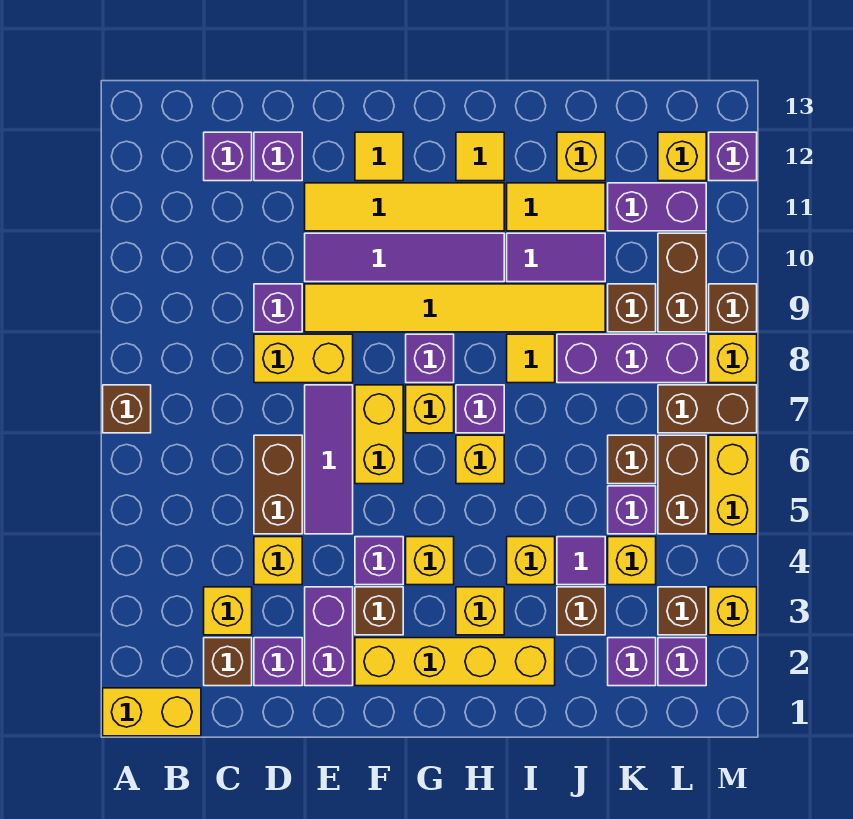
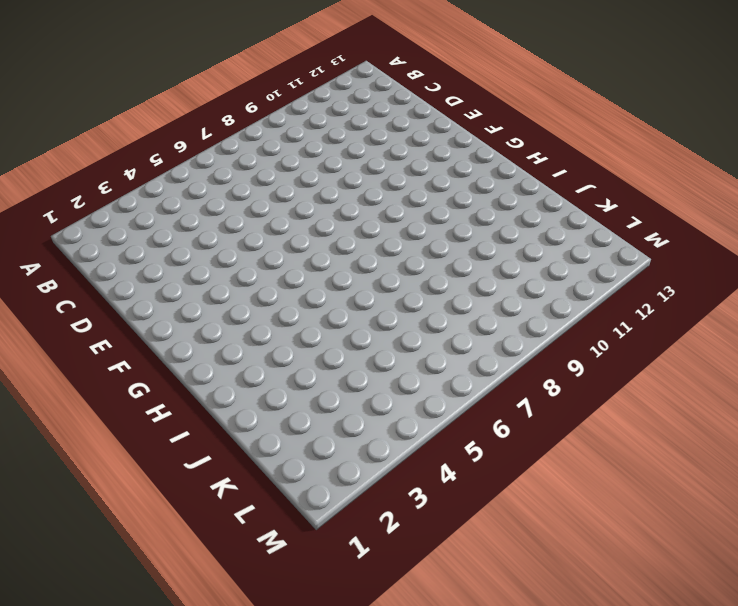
none -> yellow brick A1:B1 level 1
none -> brown brick A7 level 1
none -> brown brick C2 level 1
none -> yellow brick C3 level 1

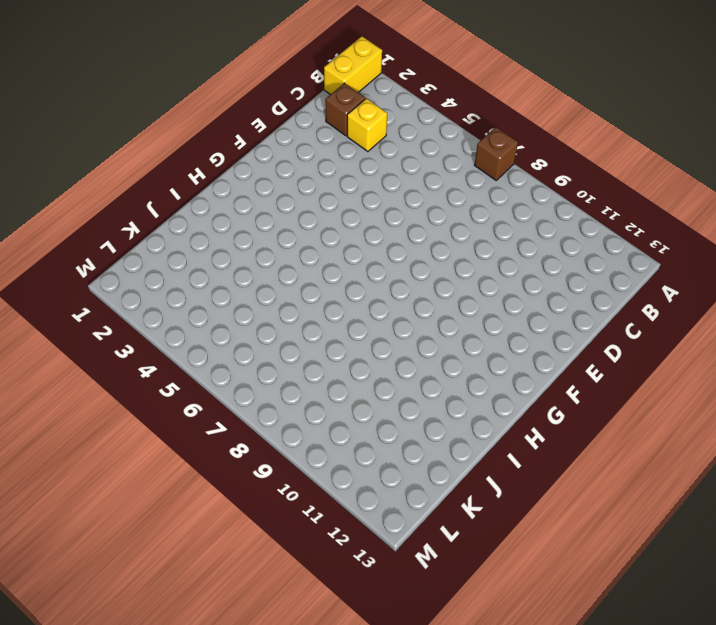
none -> purple brick C12 level 1
none -> purple brick D2 level 1
none -> yellow brick D4 level 1
none -> brown brick D5:D6 level 1

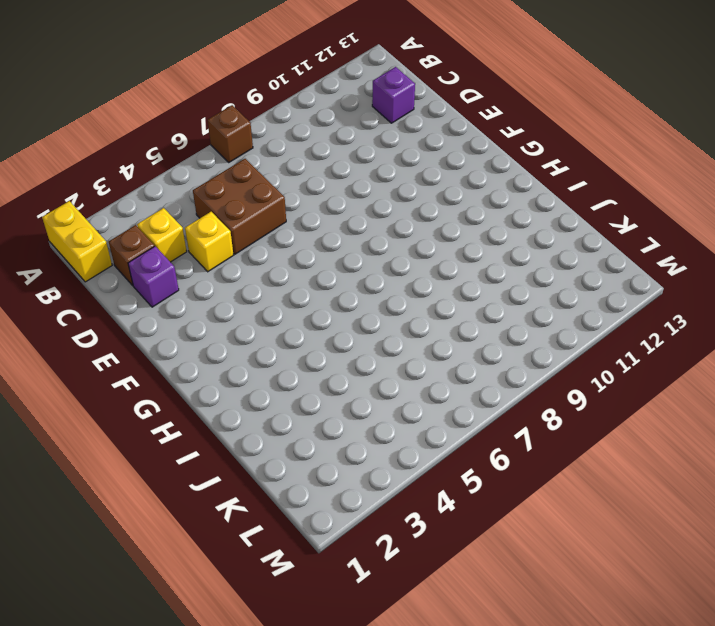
brown brick C5:D6 level 1 -> brown brick D5:D6 level 1
none -> yellow brick D8:E8 level 1
none -> purple brick D9 level 1
none -> purple brick D12 level 1
none -> purple brick E2:E3 level 1

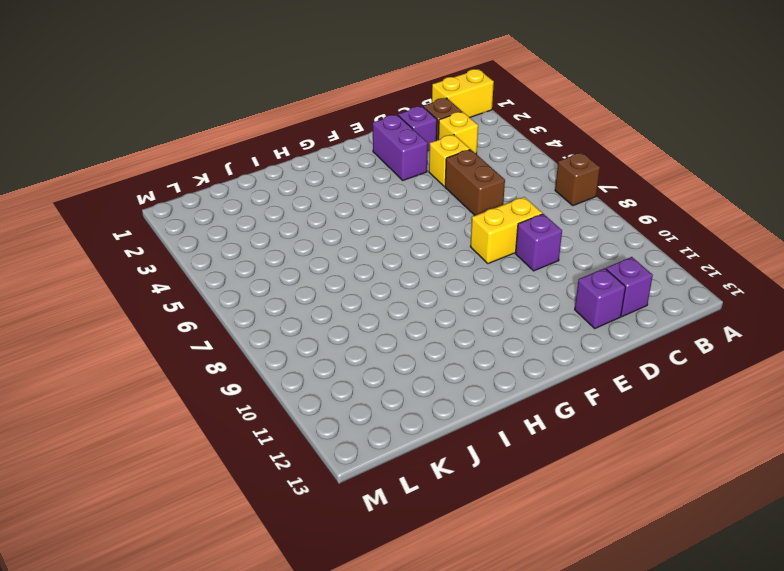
none -> purple tile E5:E7 level 1
none -> yellow tile E9:J9 level 1
none -> purple tile E10:H10 level 1
none -> yellow tile E11:H11 level 1

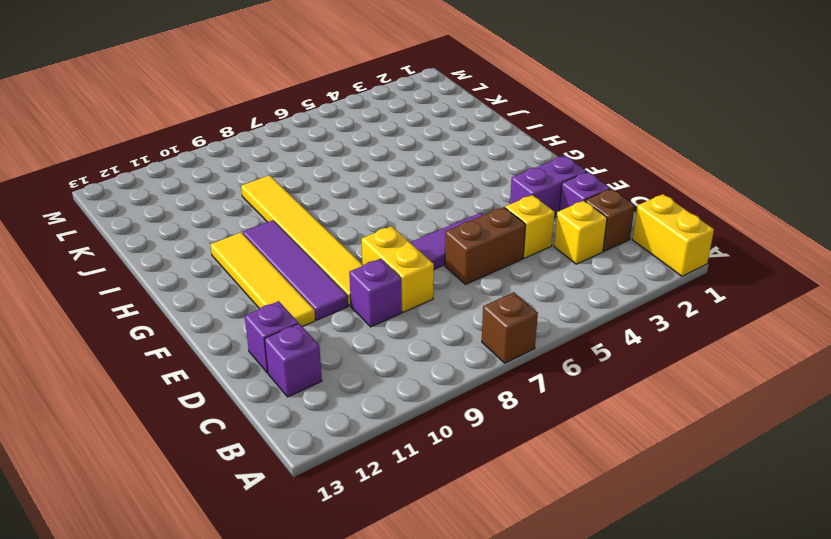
none -> yellow brick F2:I2 level 1
none -> brown brick F3 level 1
none -> purple brick F4 level 1
none -> yellow brick F6:F7 level 1

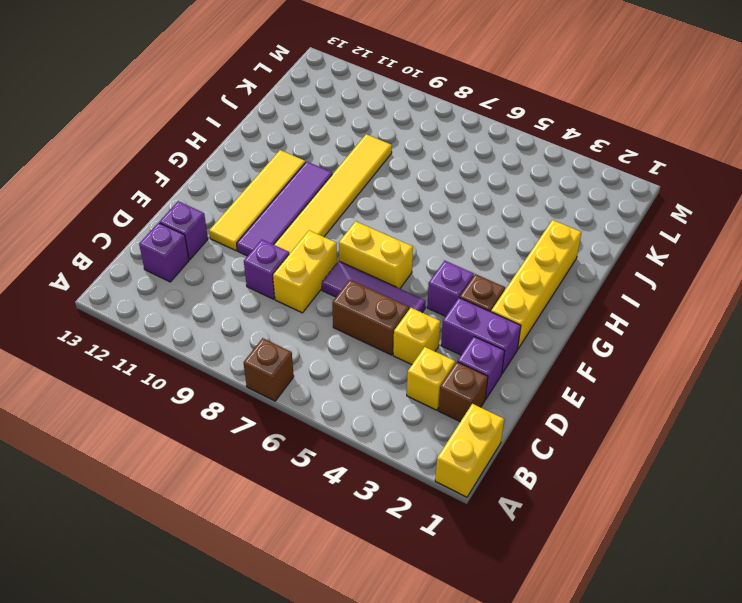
none -> yellow tile F12 level 1
none -> yellow brick G4 level 1
none -> yellow brick G7 level 1
none -> purple brick G8 level 1

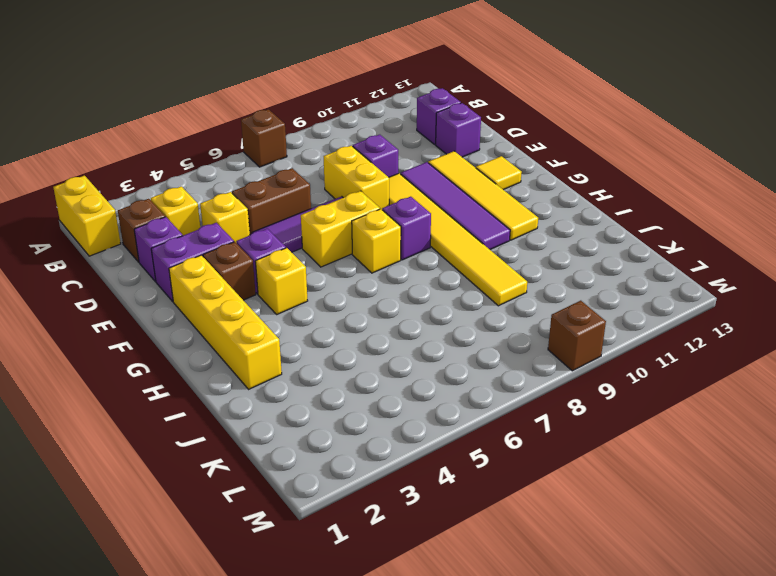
none -> yellow brick H3 level 1
none -> yellow brick H6 level 1
none -> purple brick H7 level 1
none -> yellow tile H12 level 1

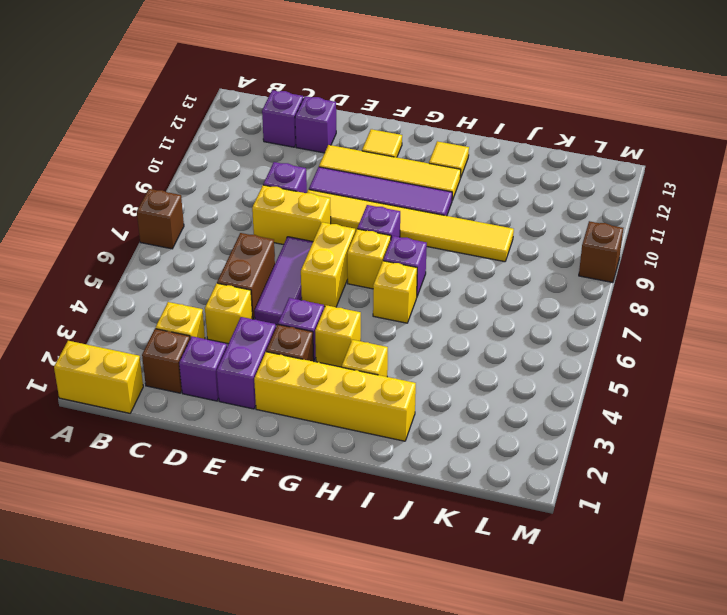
none -> yellow brick I4 level 1
none -> yellow tile I8 level 1
none -> purple tile I10:J10 level 1
none -> yellow tile I11:J11 level 1

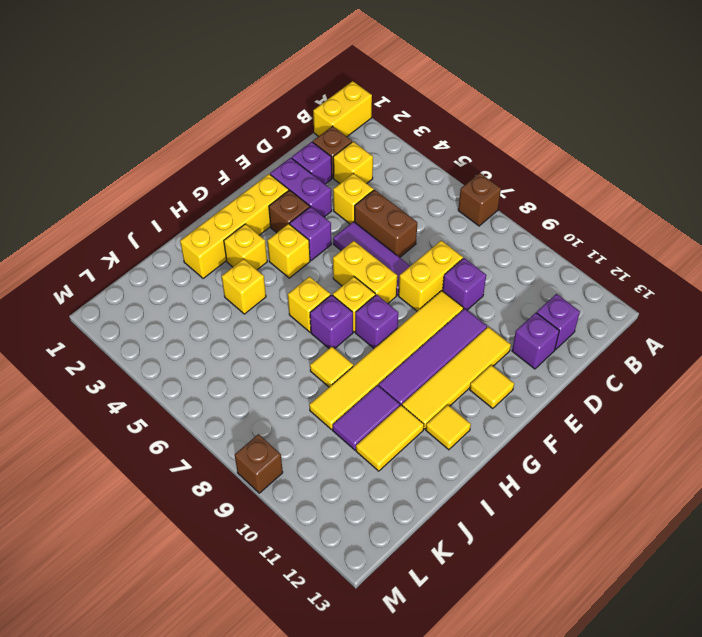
none -> brown brick J3 level 1
none -> purple tile J4 level 1
none -> purple brick J8:L8 level 1
none -> yellow brick J12 level 1

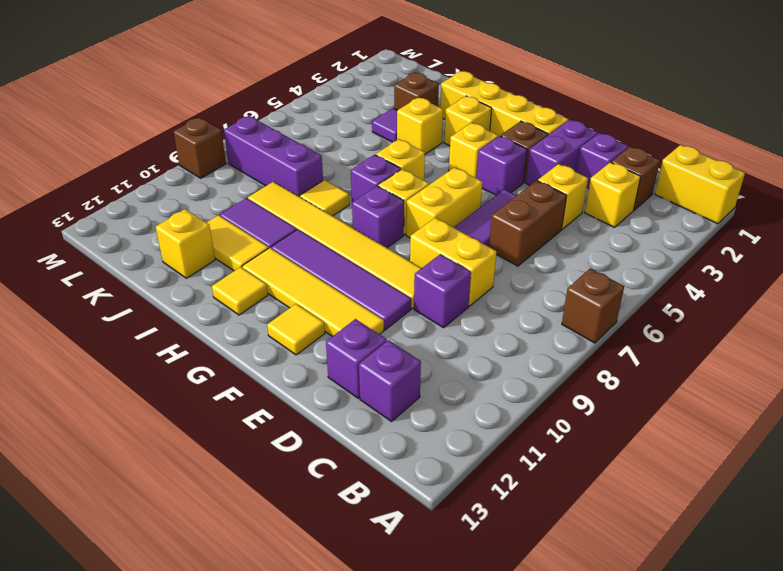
none -> purple brick K2 level 1
none -> yellow brick K4 level 1
none -> purple brick K5 level 1
none -> brown brick K6 level 1

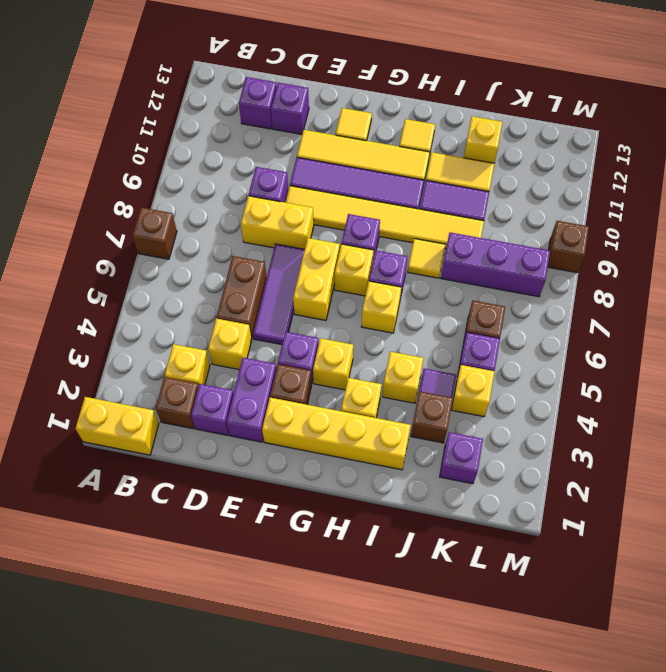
none -> brown brick K9 level 1
none -> purple brick K11:L11 level 1
none -> purple brick L2 level 1
none -> brown brick L3 level 1

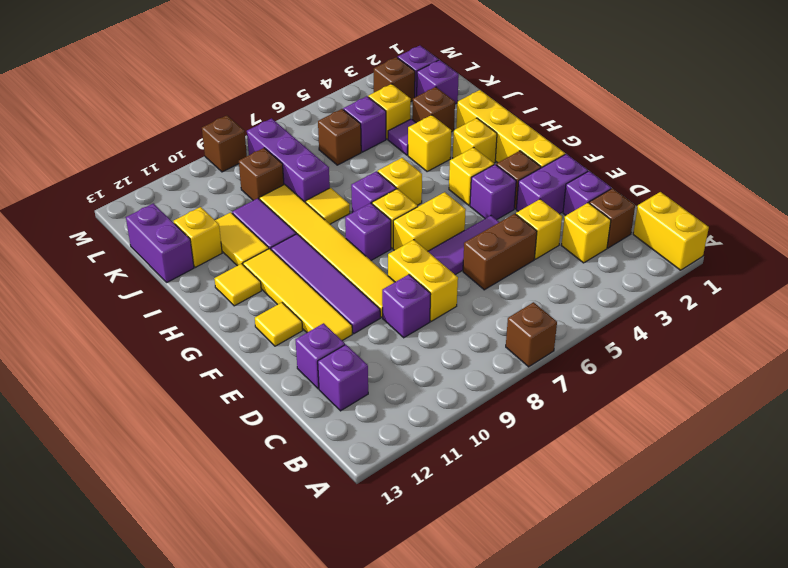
purple brick J13:K13 level 1 -> purple brick K11:L11 level 1
none -> brown brick L5:L6 level 1
none -> brown brick L7:M7 level 1
none -> brown brick L9:L10 level 1
none -> yellow brick L12 level 1

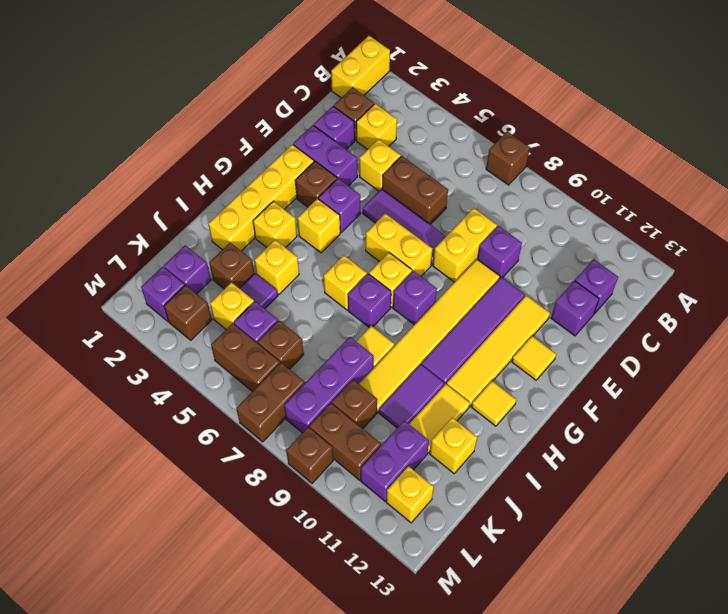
none -> yellow brick M3 level 1
none -> yellow brick M5:M6 level 1
none -> yellow brick M8 level 1
none -> purple brick M12 level 1

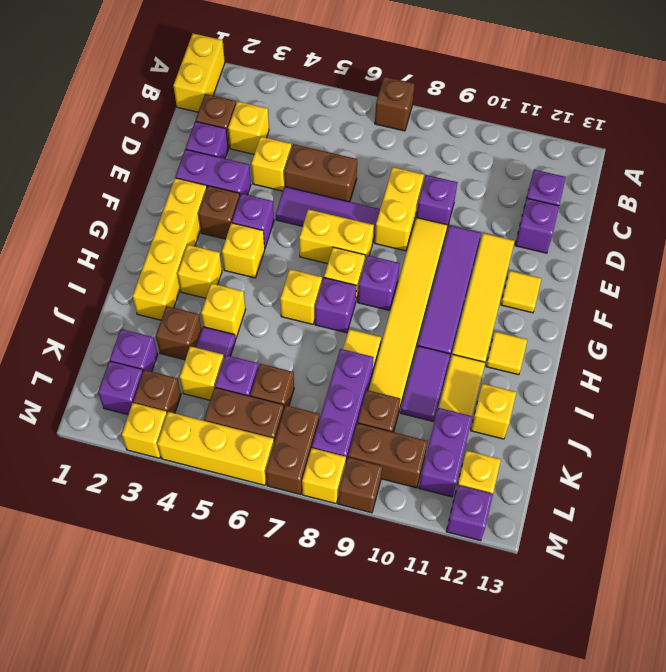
yellow brick M4:M6 level 1 -> yellow brick M5:M6 level 1

